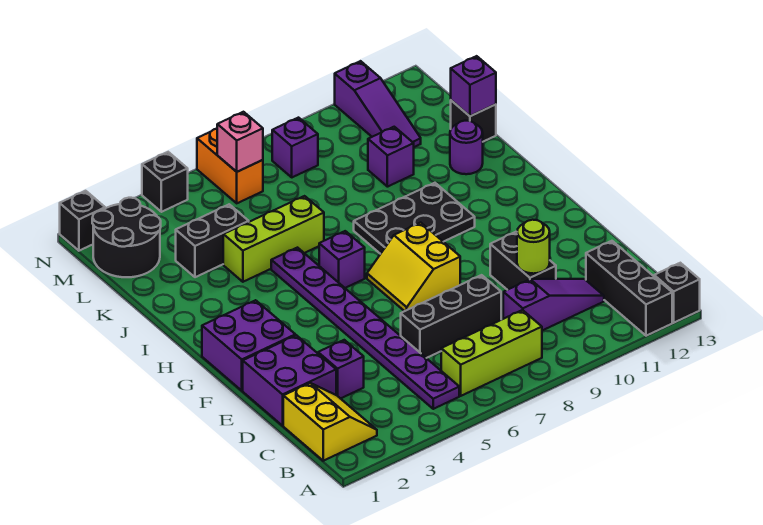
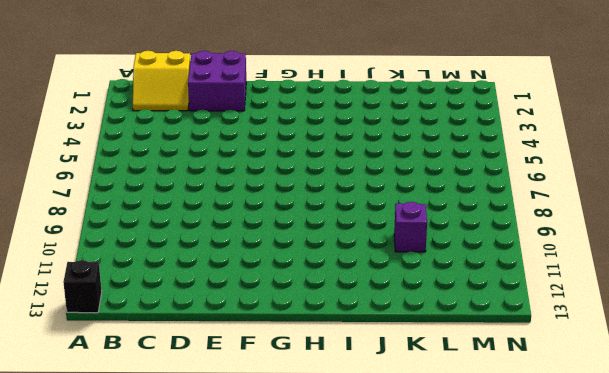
none -> black brick A12:C12 level 1
none -> purple plate B5:I5 level 1
none -> lime brick B6:B8 level 1

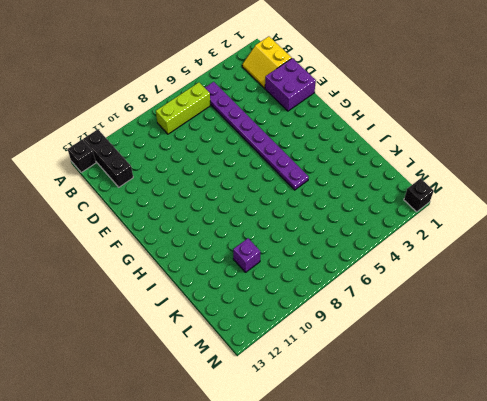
none -> purple slope C9:C11 level 1 top 9
none -> purple brick D3 level 1
none -> black brick D6:D8 level 1

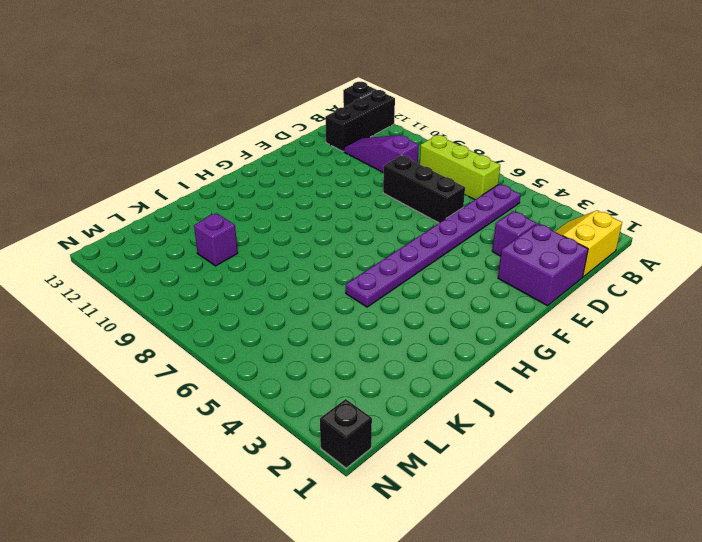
none -> black brick D10:E10 level 1
none -> purple brick F1:G2 level 1
none -> yellow slope F7:G8 level 1 top 8

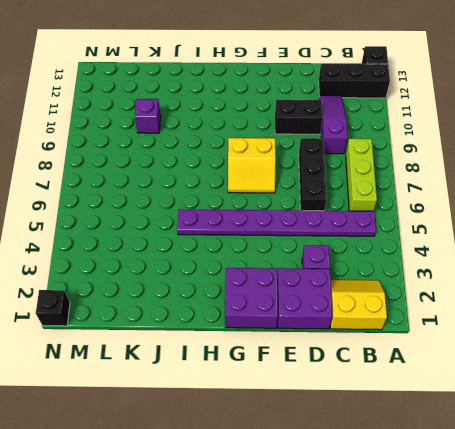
none -> purple brick H6 level 1
none -> black plate H8:I10 level 1
none -> lime brick J4:J6 level 1

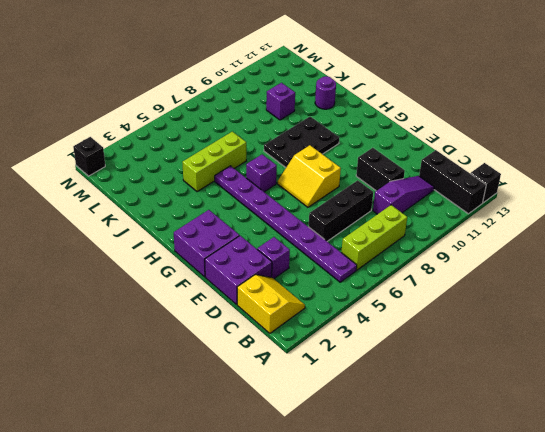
none -> black brick K3:K4 level 1
none -> black brick K13 level 1
none -> black round brick L1:M2 level 1

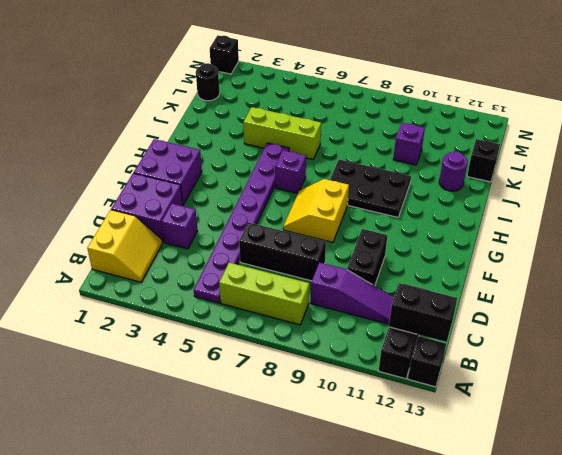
black brick B12:B13 level 2 -> black brick K3:K4 level 1
black round brick L1 level 1 -> black round brick L1:M2 level 1
none -> purple slope L11:N11 level 1 top N
none -> orange brick M6:N6 level 1
none -> purple brick M8 level 1

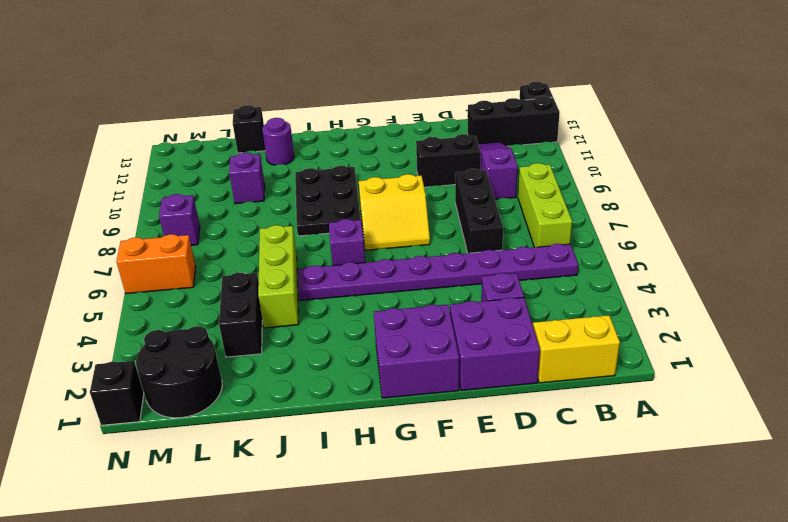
none -> purple slope L11:N11 level 1 top N
none -> black brick N4 level 1
none -> lime round brick D10 level 2

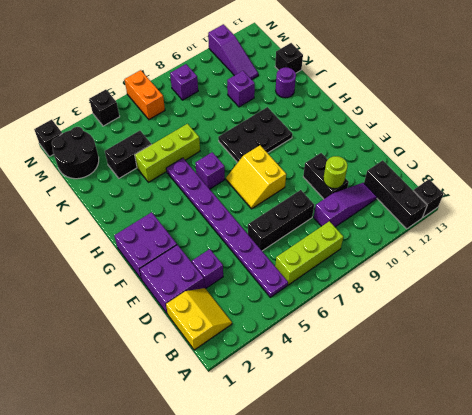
none -> purple brick K13 level 2
none -> pink brick M6 level 2

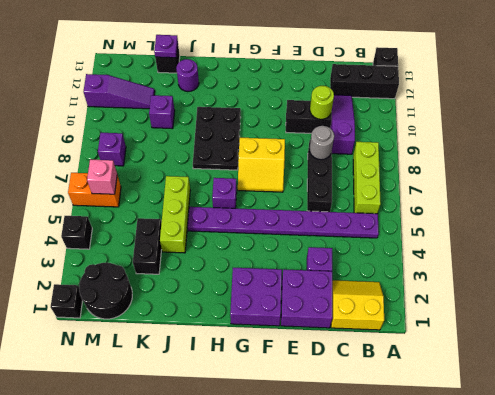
grey round brick D8 level 2 -> none
purple plate K13 level 2 -> purple brick K13 level 2

